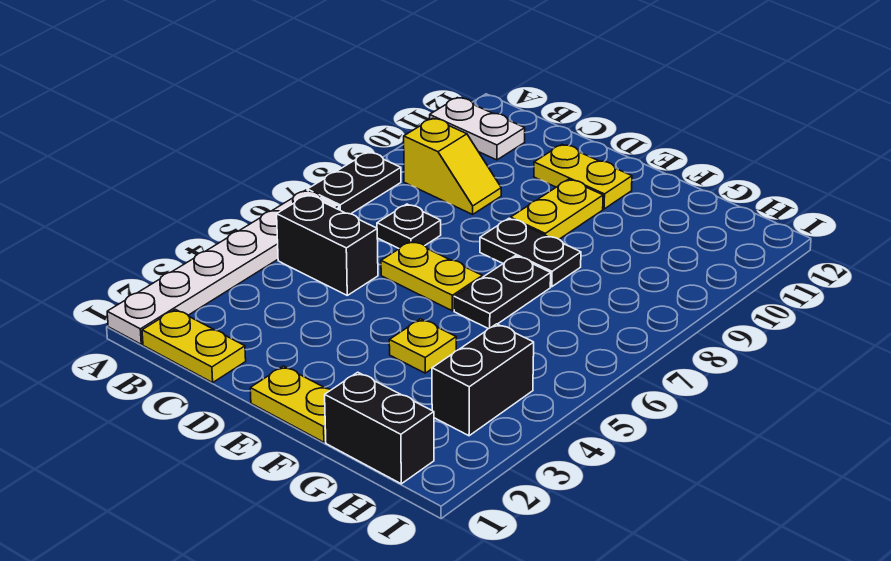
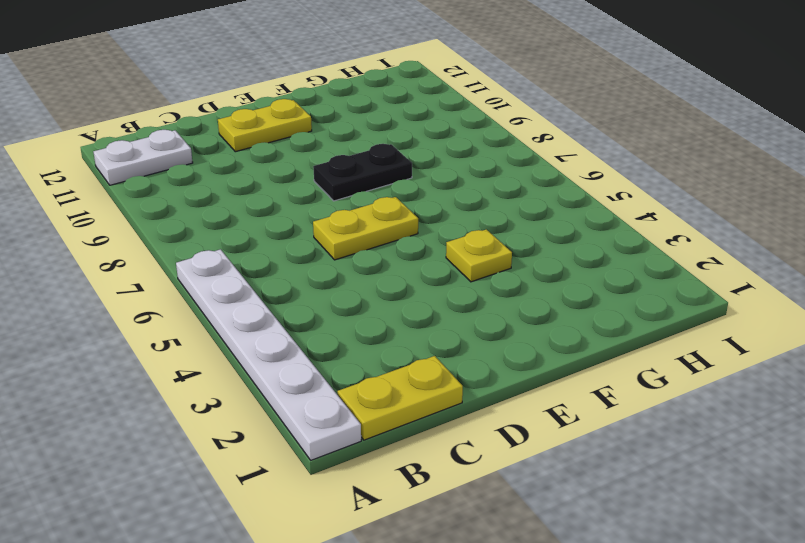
none -> black plate A7:A8 level 1
none -> black brick B5:C5 level 1
none -> yellow slope B9:C9 level 1 top B

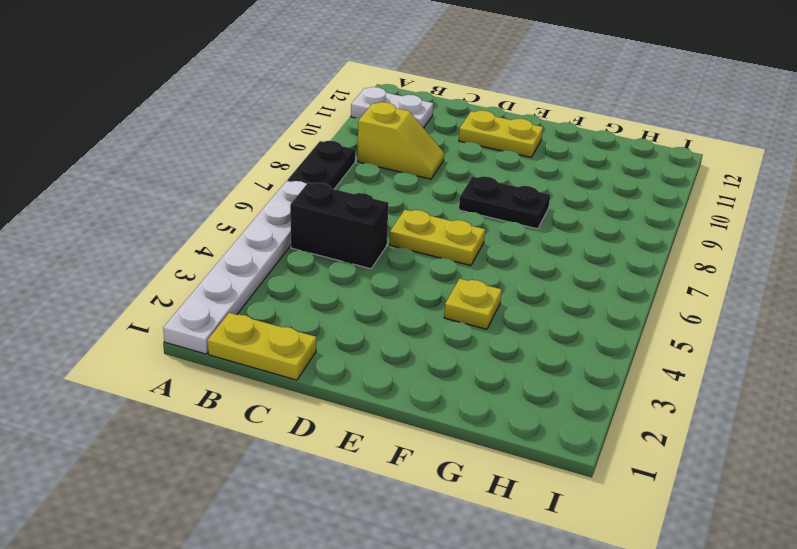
none -> black plate C7 level 1
none -> yellow plate E1:F1 level 1
none -> yellow plate E9:E10 level 1

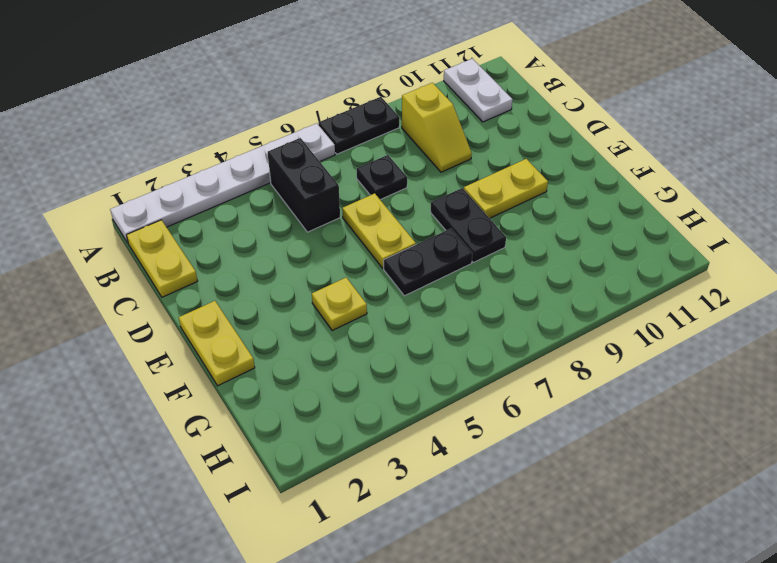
none -> yellow plate D11:E11 level 1
none -> black brick G1:H1 level 1
none -> black brick H3:H4 level 1

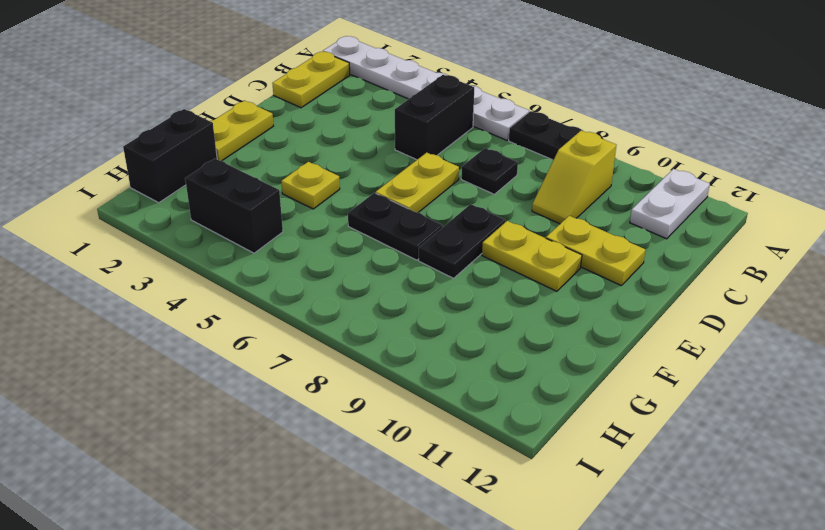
yellow plate D10:D11 level 1 -> yellow plate D11:E11 level 1

